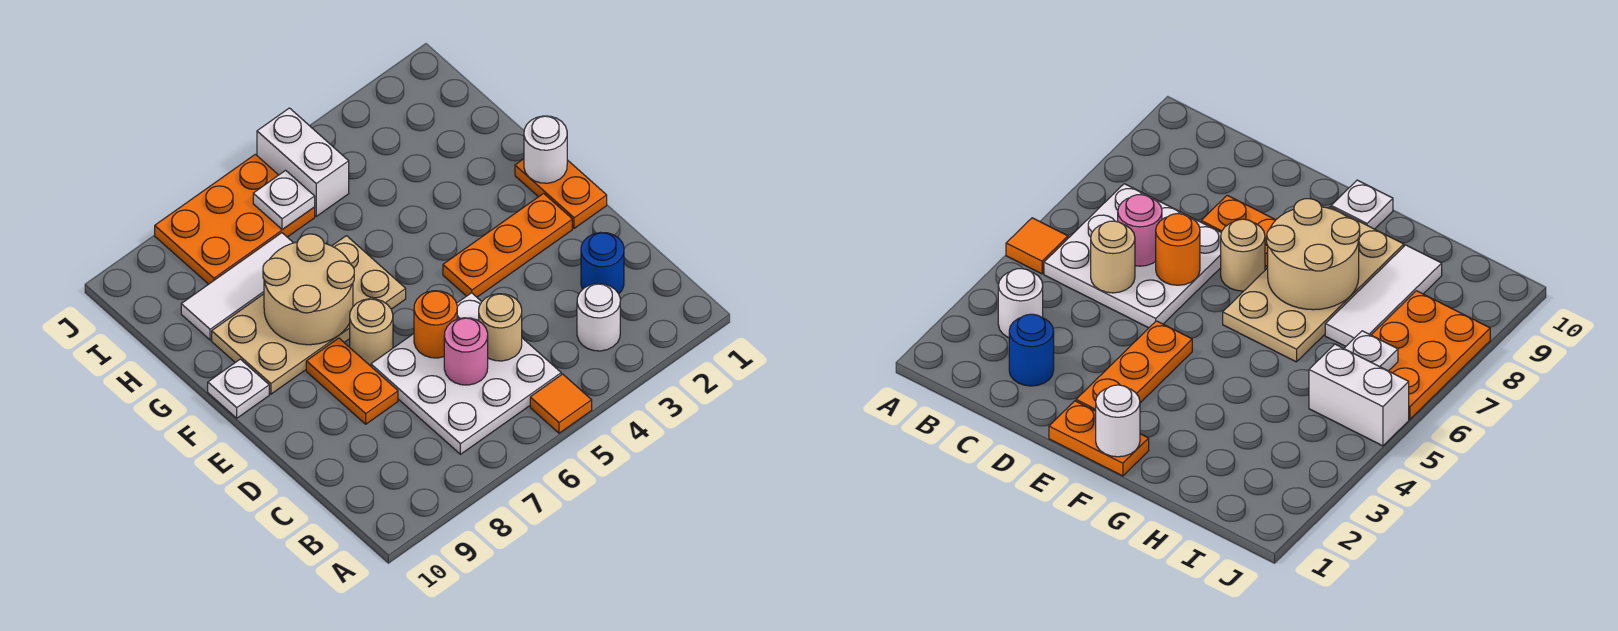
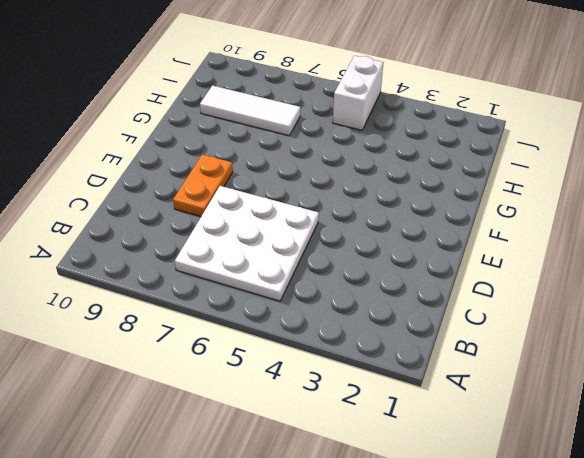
none -> orange tile A5 level 1
none -> white round brick B3 level 1
none -> blue round brick C2 level 1

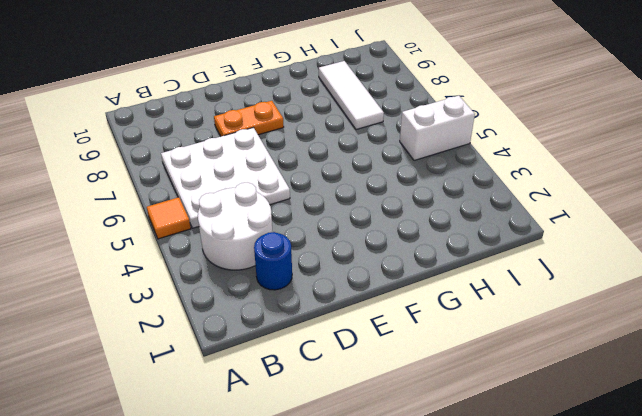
white round brick B3:C4 level 1 -> white round brick B3 level 1
none -> orange plate E1:F1 level 1
none -> orange plate E2:E4 level 1
none -> tan round brick E7 level 1

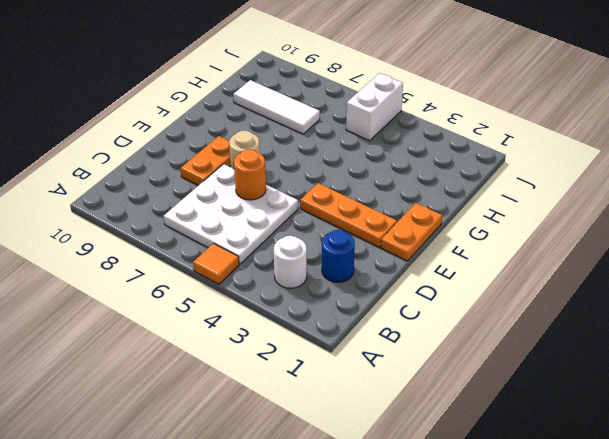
none -> tan plate F6:G9 level 1
none -> white plate F10 level 1
none -> orange plate I6:J8 level 1

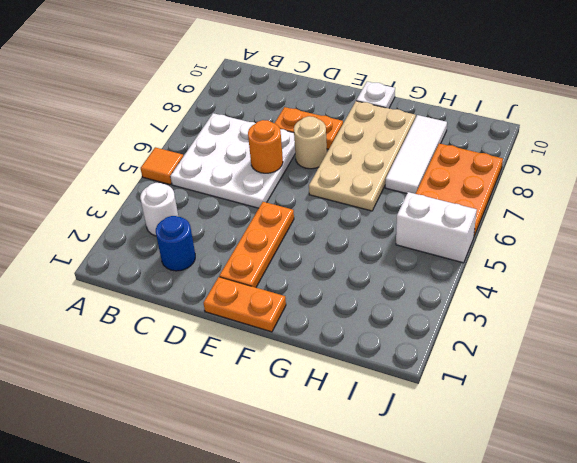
none -> tan round brick C5 level 2
none -> pink round brick C6 level 2
none -> white round brick F1 level 2

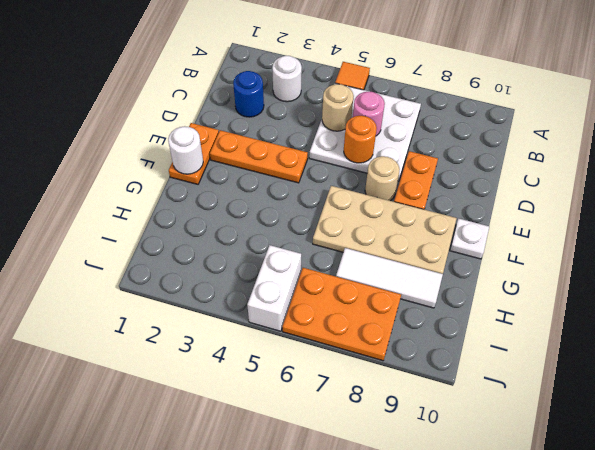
none -> tan round brick F7:G8 level 2
none -> white plate I6 level 2

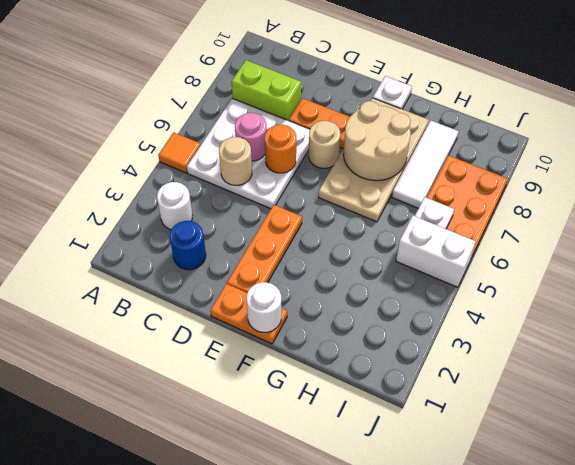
lime brick B8:C8 level 1 -> none

